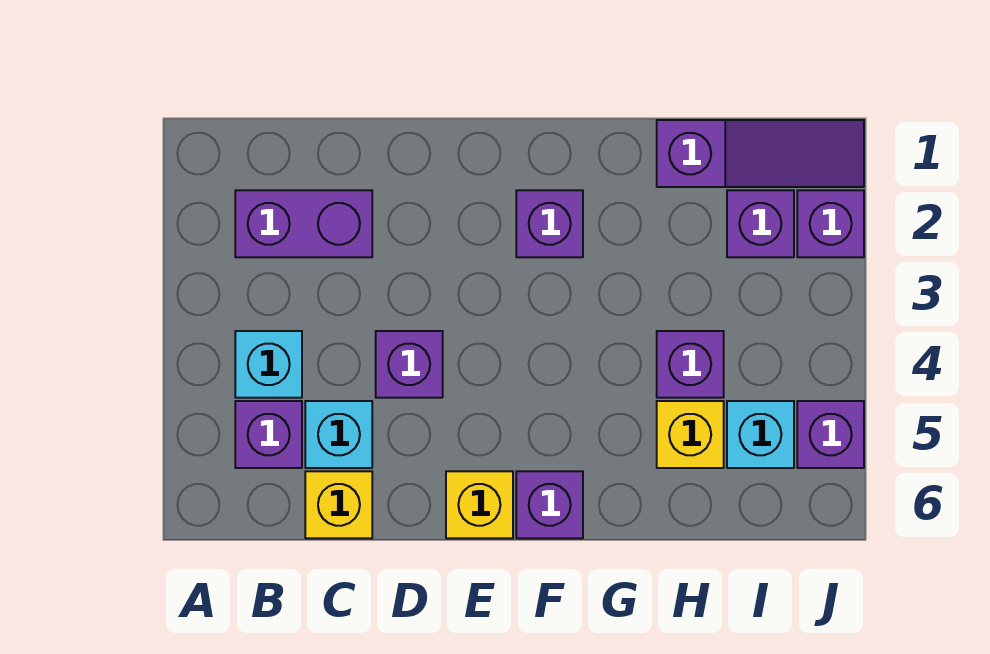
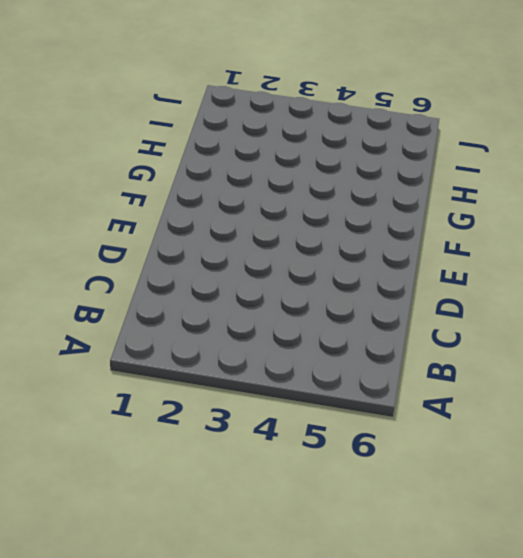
none -> purple brick B2:C2 level 1
none -> cyan brick B4 level 1
none -> purple brick B5 level 1

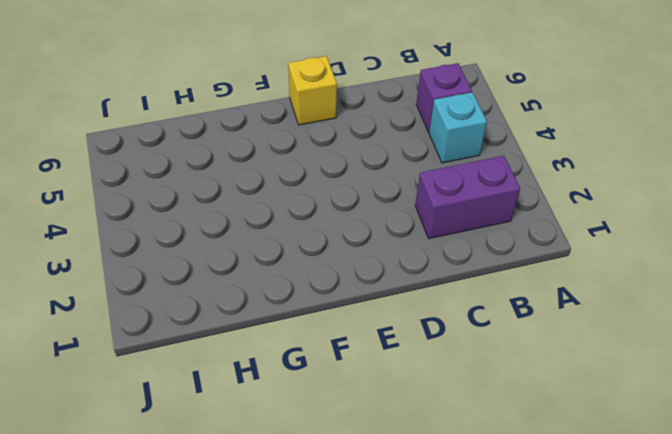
none -> cyan brick C5 level 1
none -> yellow brick C6 level 1
none -> purple brick D4 level 1

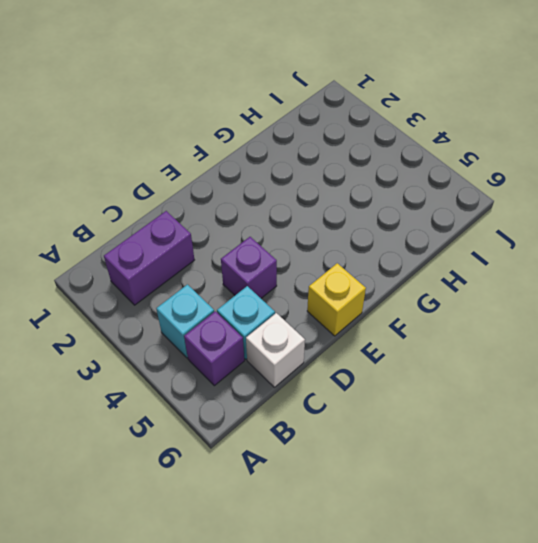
white brick C6 level 1 -> yellow brick C6 level 1
none -> purple brick F2 level 1
none -> purple brick F6 level 1
none -> purple slope H1:J1 level 1 top H

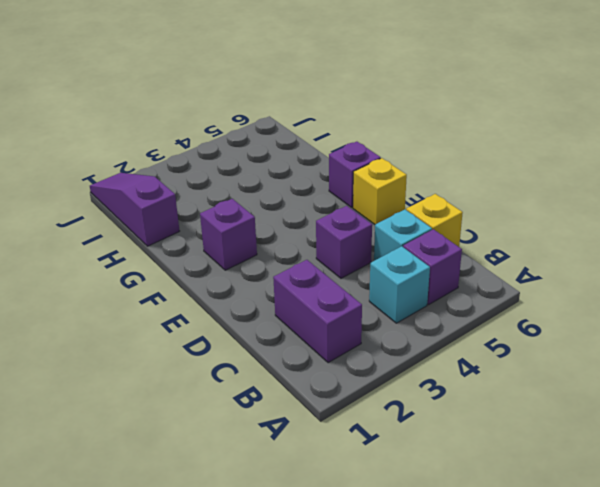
none -> purple brick H4 level 1
none -> yellow brick H5 level 1
none -> purple brick I2 level 1

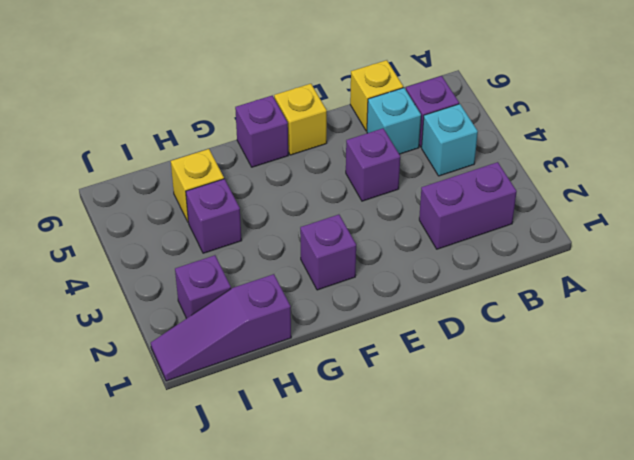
none -> cyan brick I5 level 1
none -> purple brick J2 level 1
none -> purple brick J5 level 1

